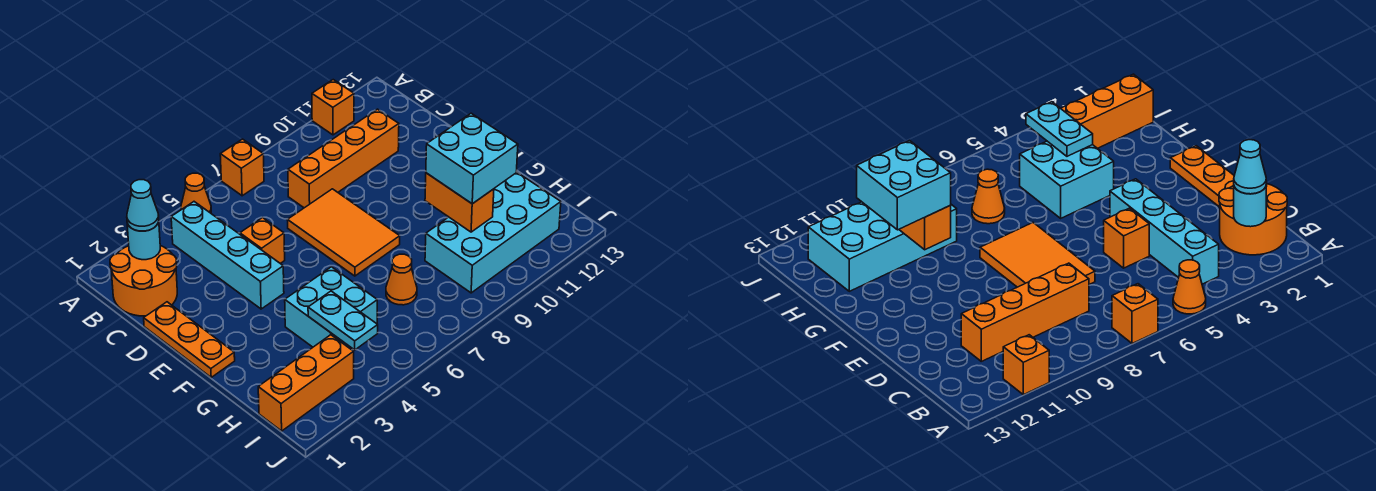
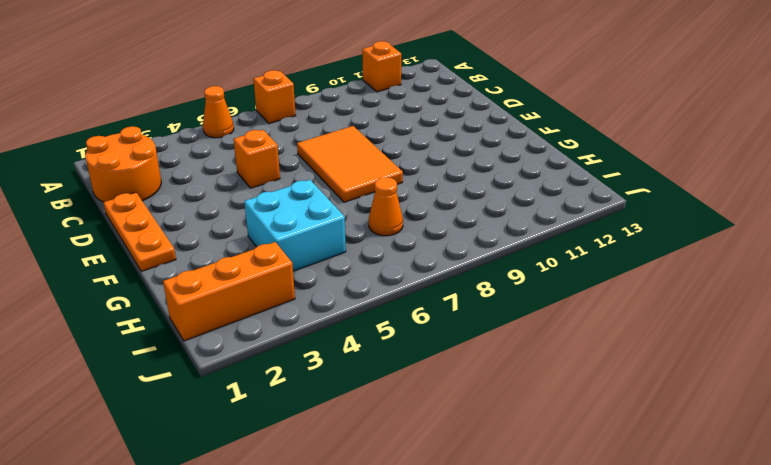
none -> cyan brick B4:E4 level 1
none -> orange brick C8:C11 level 1
none -> cyan brick H9:I12 level 1

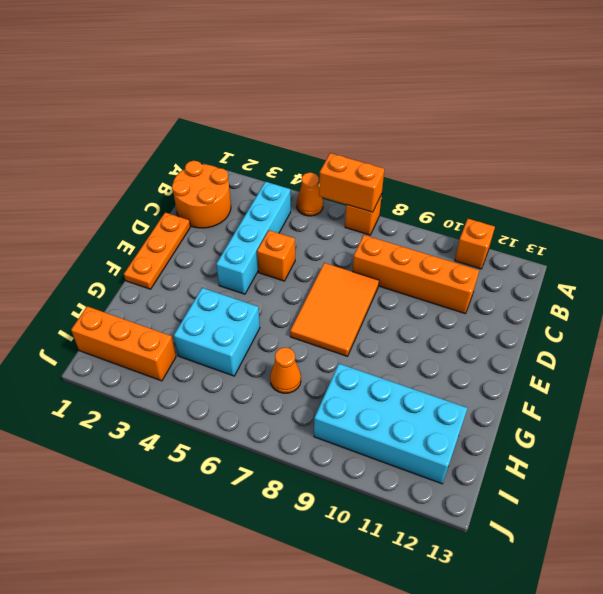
orange brick A6:A7 level 2 -> orange brick G10:H10 level 2
none -> cyan round brick B2 level 2
none -> cyan plate H4:I4 level 2
none -> cyan cone B2 level 3

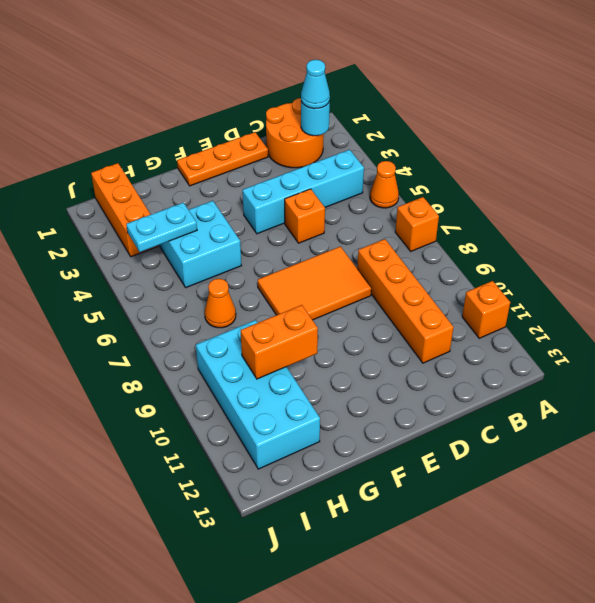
none -> cyan brick G10:H11 level 3

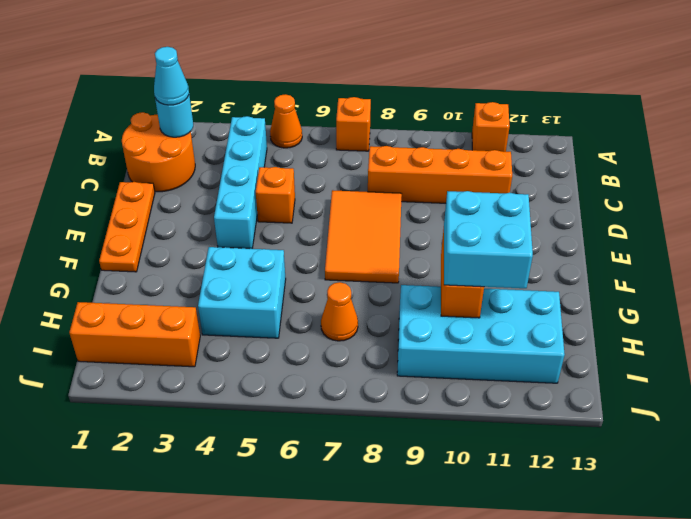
none -> cyan plate H4:I4 level 2

